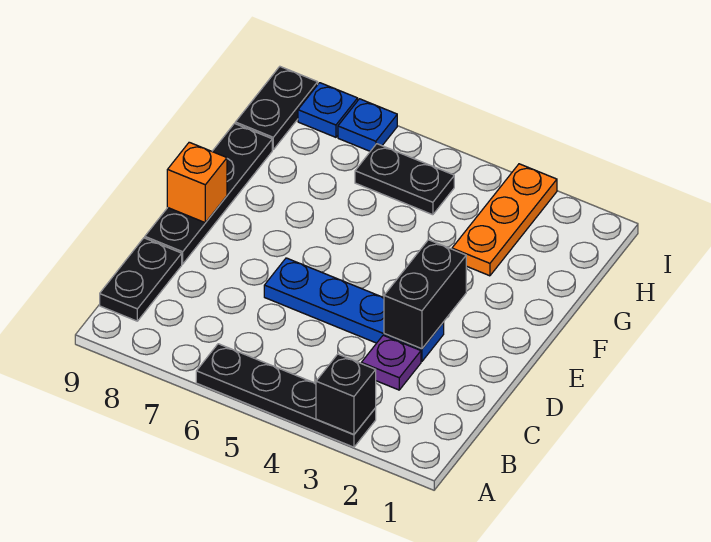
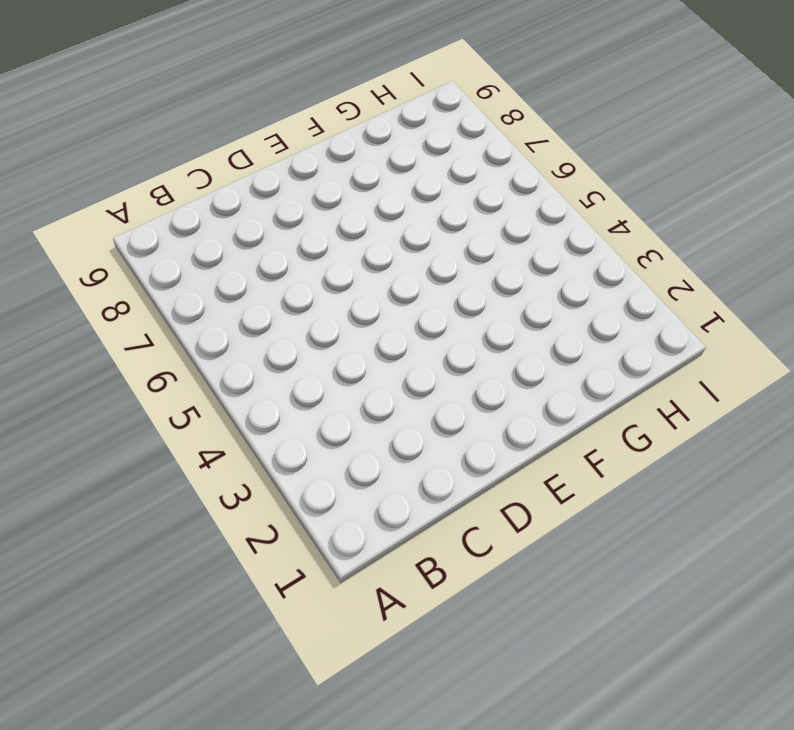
none -> black plate A3:A6 level 1
none -> black plate B9:C9 level 1
none -> purple plate C3 level 1

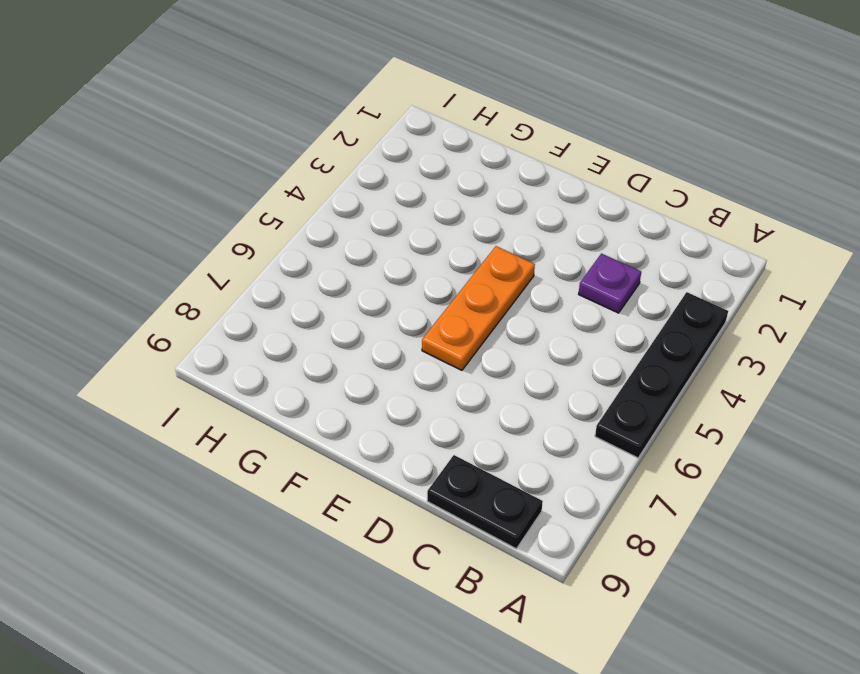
orange plate E4:E6 level 1 -> orange plate G3:I3 level 1
none -> blue plate D3:D6 level 1
none -> black plate D9:G9 level 1
none -> black plate H5:H6 level 1

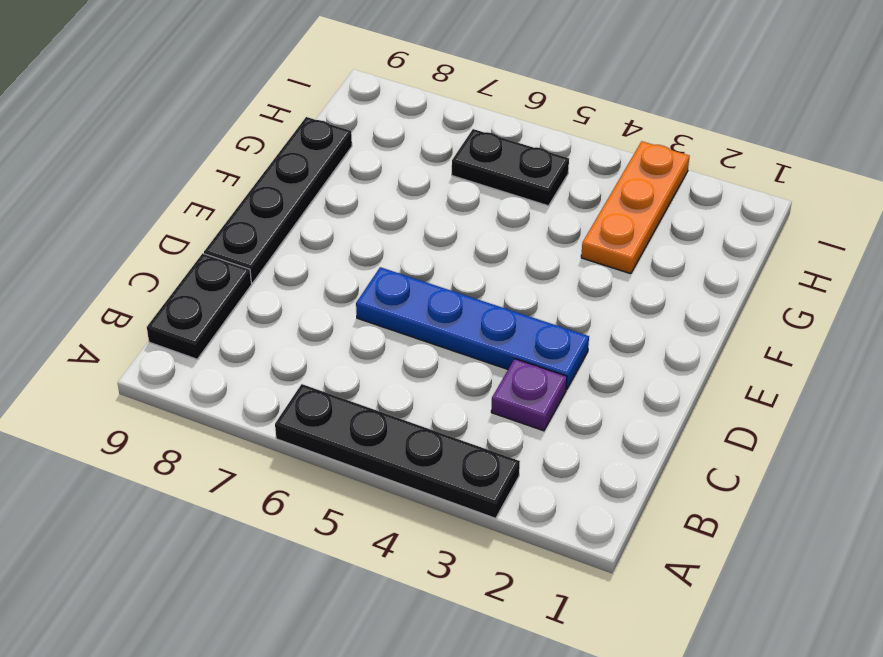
none -> black plate H9:I9 level 1
none -> blue plate I7 level 1
none -> blue plate I8 level 1

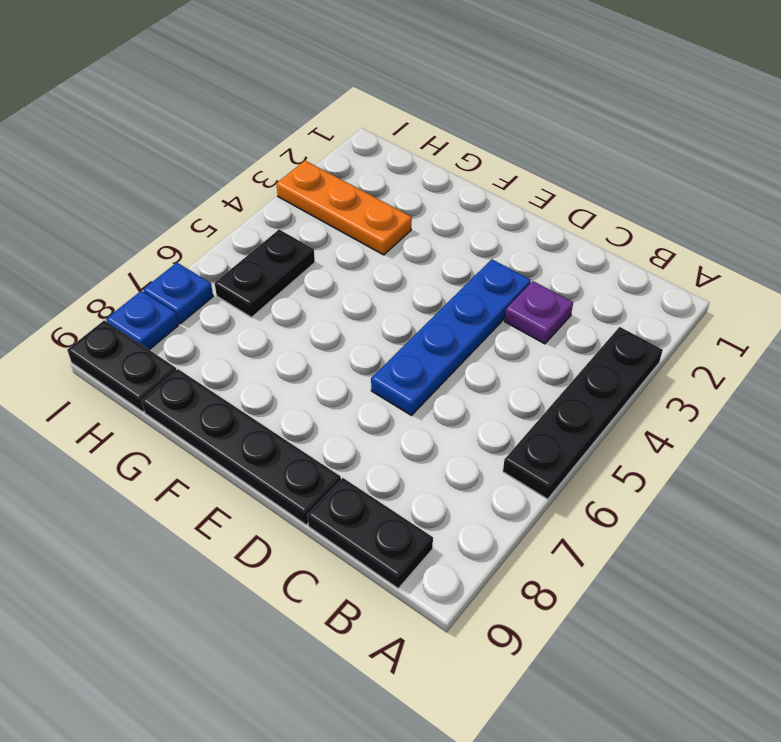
none -> black brick A3 level 2
none -> black brick D3:E3 level 2
none -> orange brick E9 level 2

